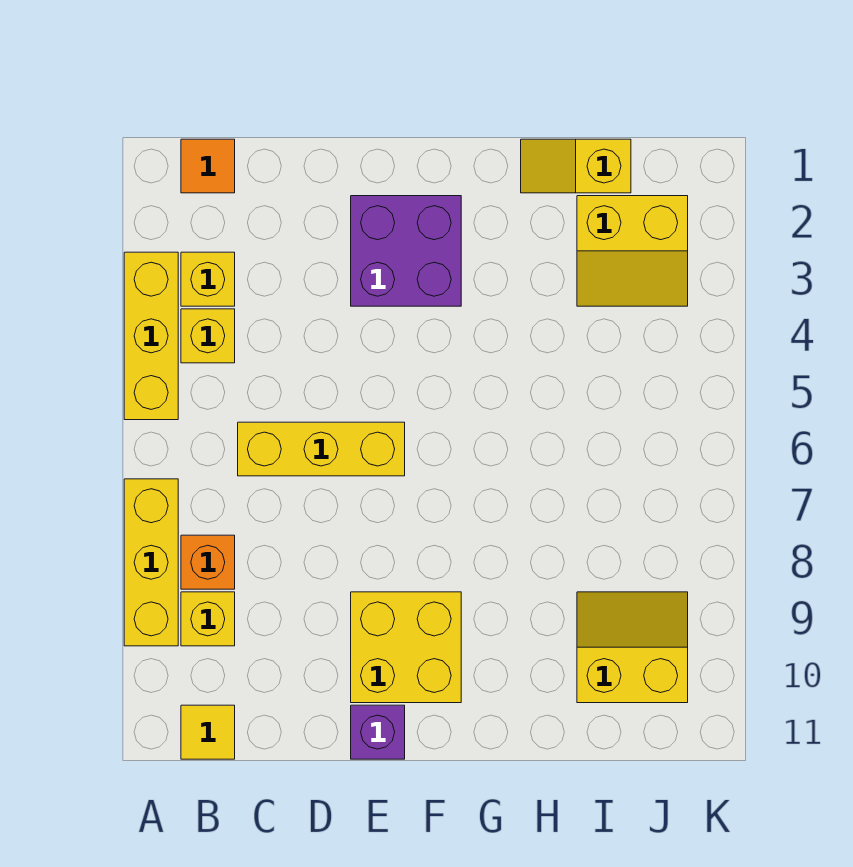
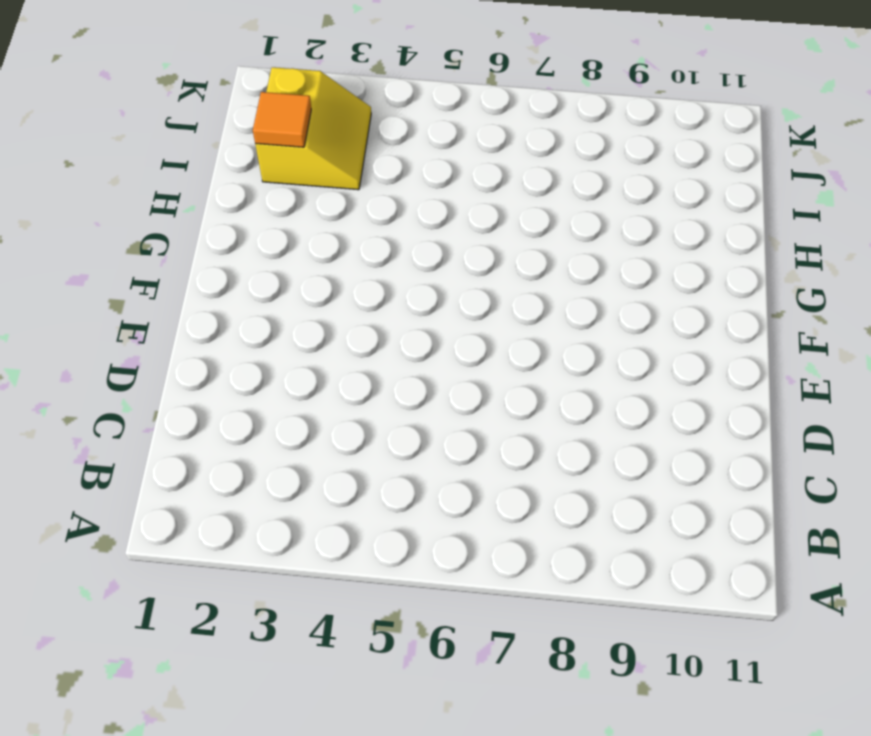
orange tile I2 level 2 -> orange tile B1 level 1
none -> yellow brick A3:A5 level 1
none -> yellow brick A7:A9 level 1
none -> yellow brick B3 level 1

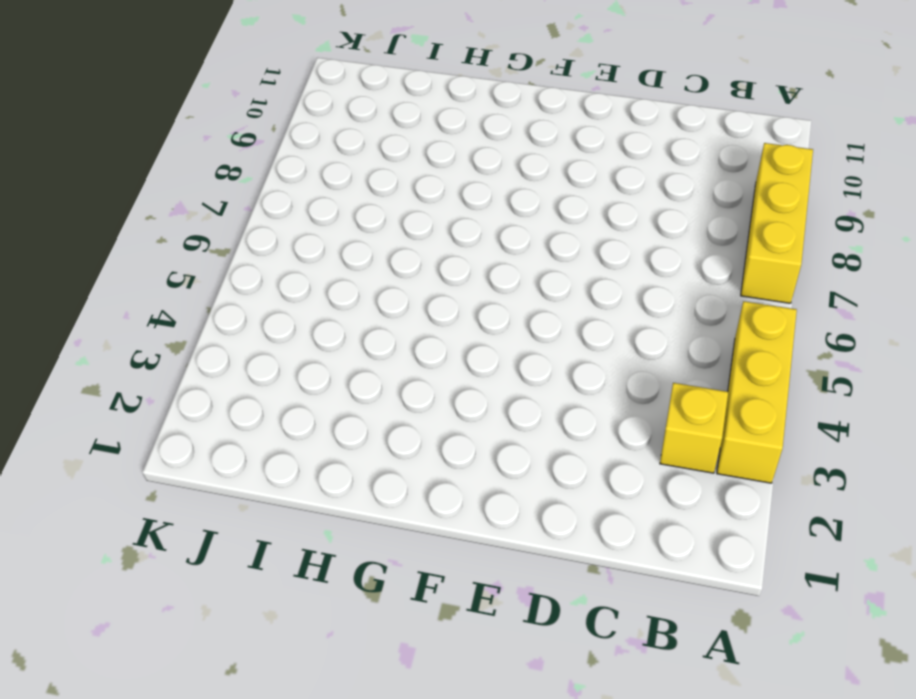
none -> orange tile B1 level 1
none -> yellow brick B4 level 1
none -> orange brick B8 level 1

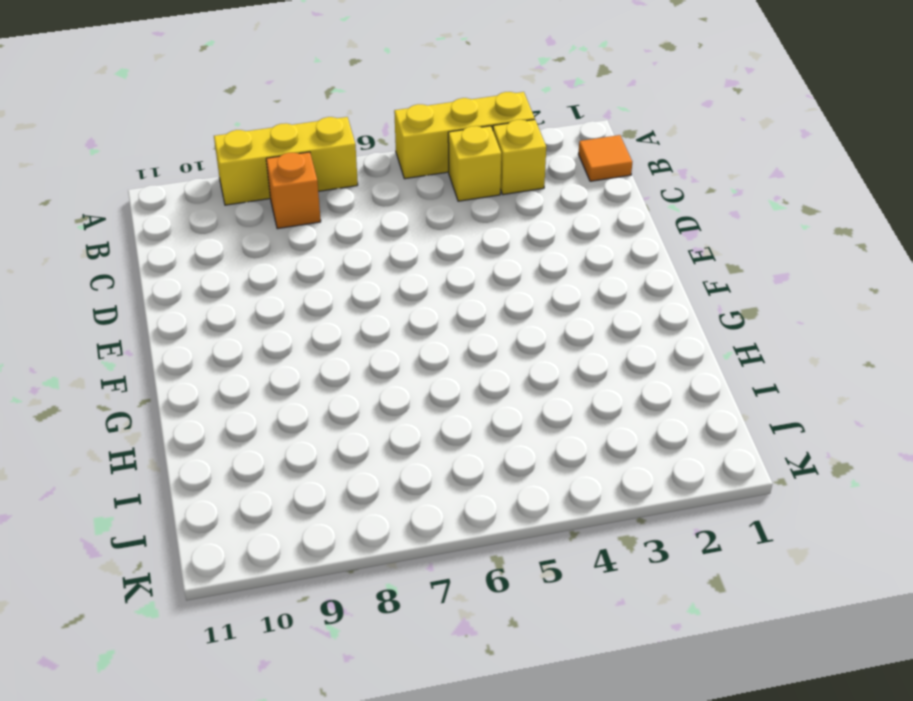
none -> yellow brick B9 level 1
none -> yellow tile B11 level 1
none -> yellow brick C6:E6 level 1

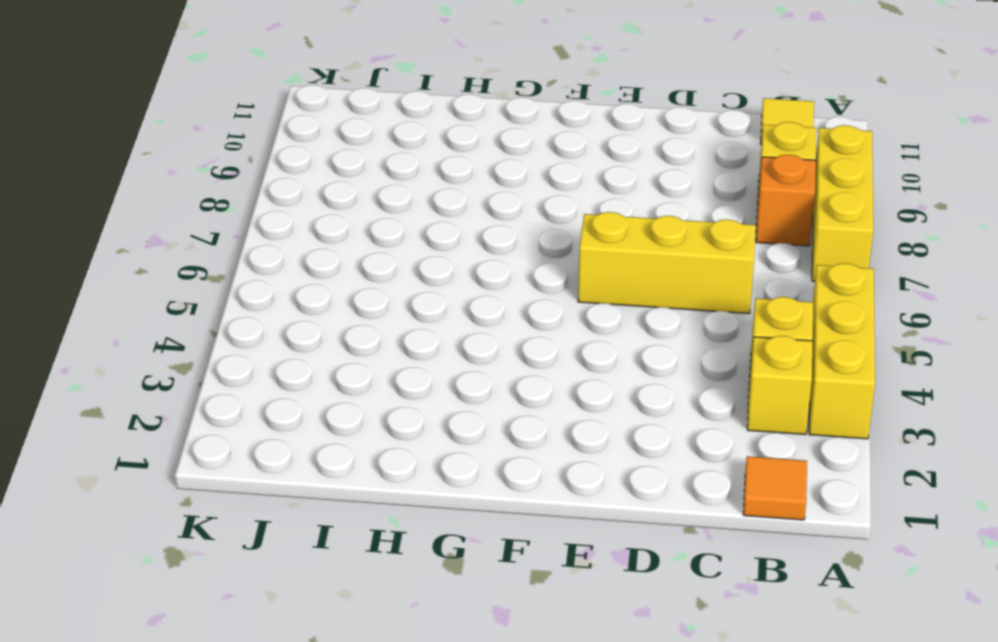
none -> purple brick E2:F3 level 1
none -> yellow brick E9:F10 level 1
none -> purple brick E11 level 1

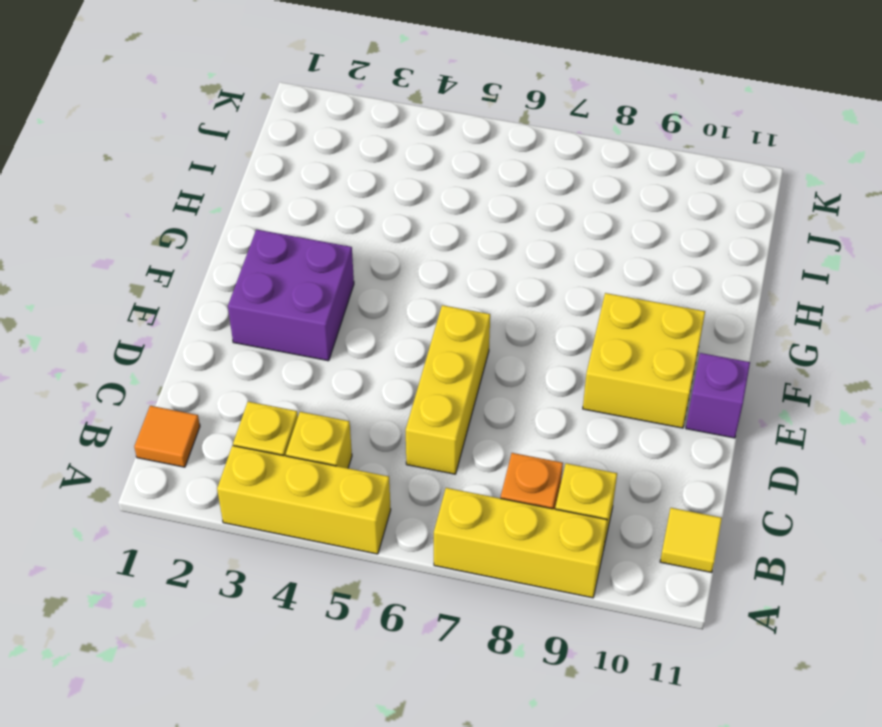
none -> yellow slope H1:I1 level 1 top I
none -> yellow slope I2:J3 level 1 top 2
none -> yellow slope I9:J10 level 1 top 10

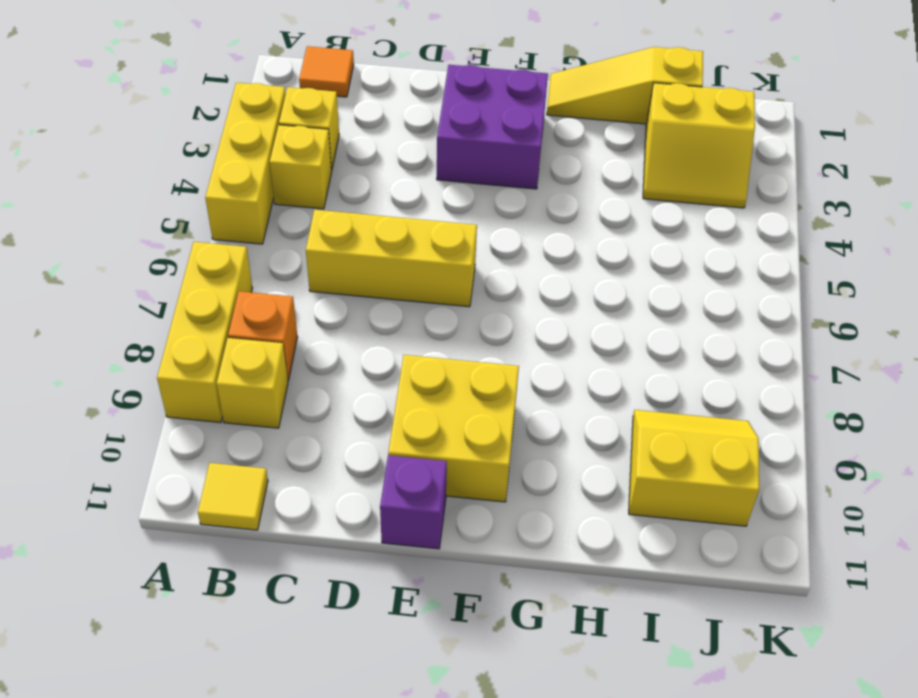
yellow slope G1:I1 level 1 top I -> yellow slope H1:I1 level 1 top I

